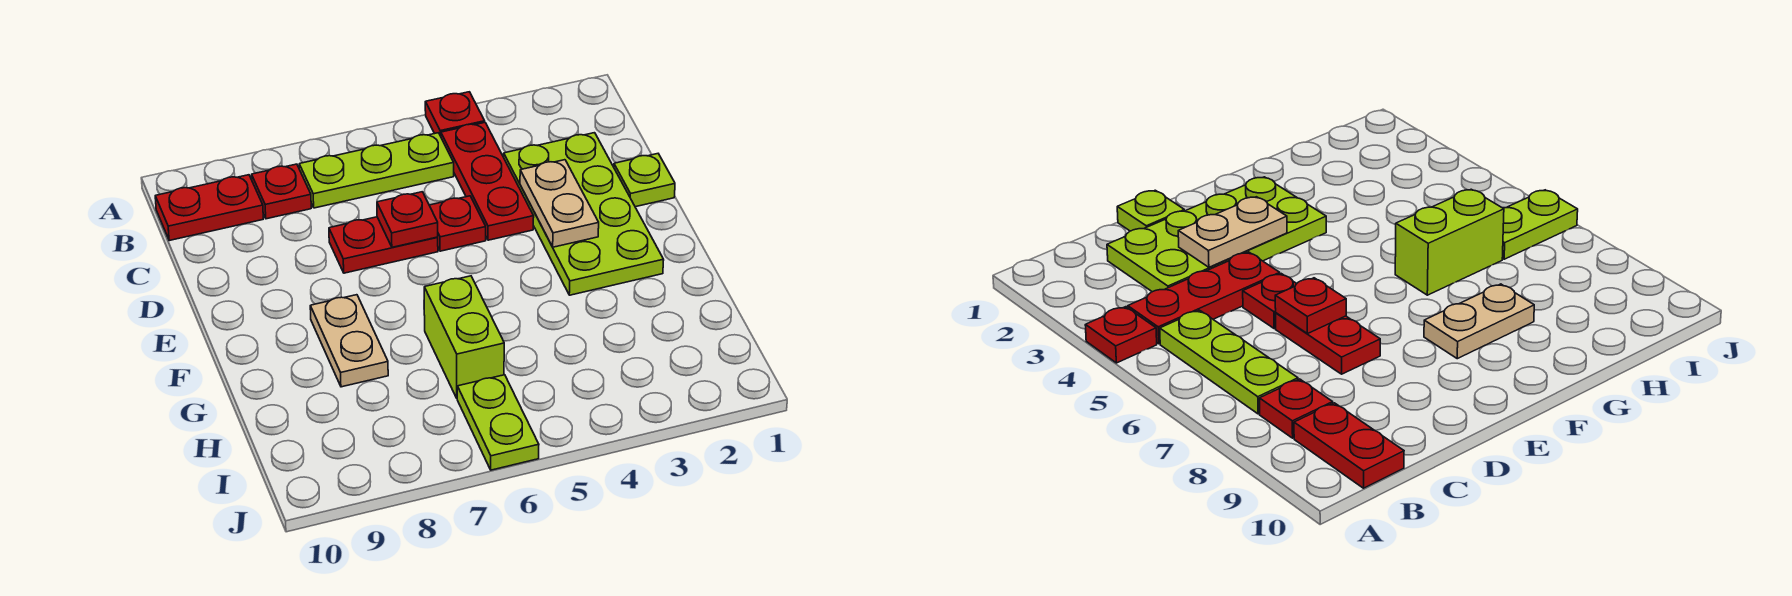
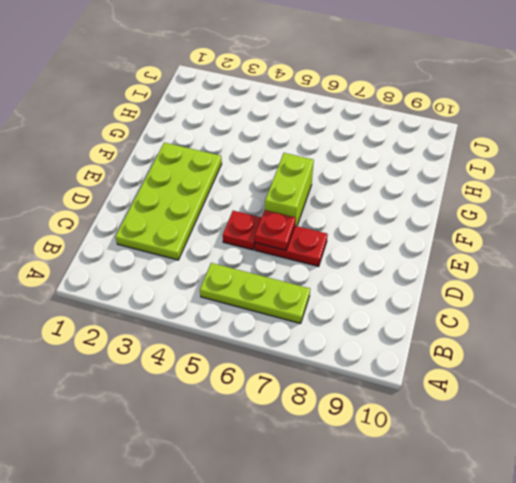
lime brick E6:F6 level 1 -> lime brick G6:H6 level 1
none -> red plate A4 level 1
none -> red plate B4:D4 level 1
none -> red plate B8 level 1

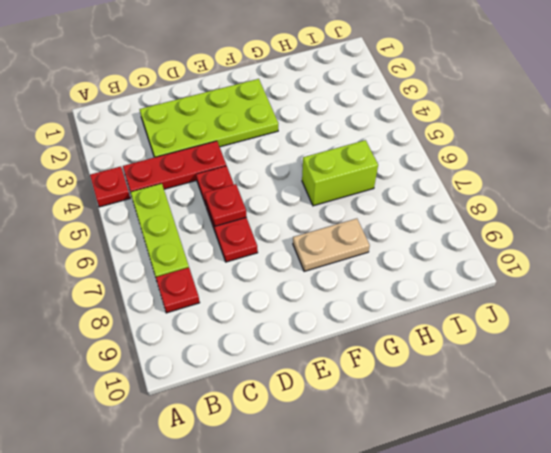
none -> red plate B9:B10 level 1
none -> lime plate D1 level 1
none -> lime plate I6:J6 level 1

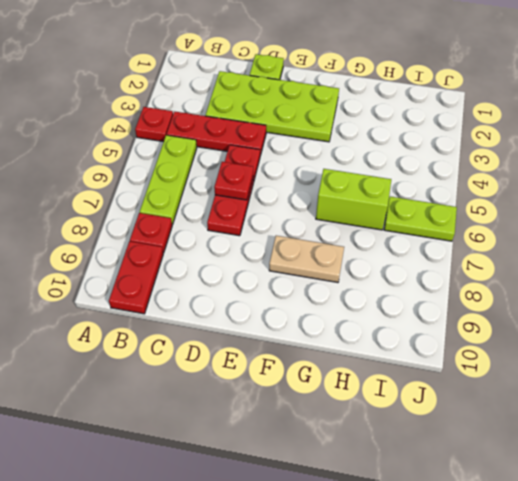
none -> tan plate D3:E3 level 2

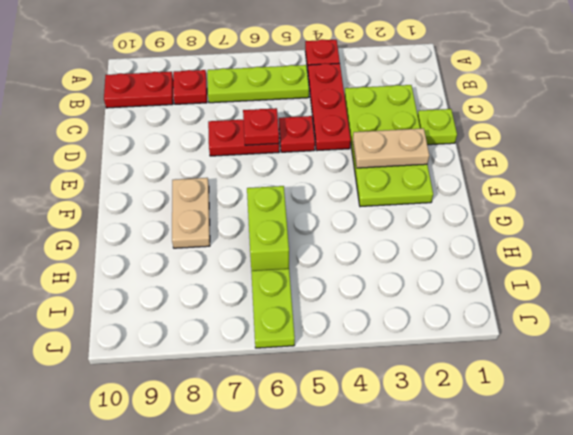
tan plate E2:E3 level 2 -> tan plate D3:E3 level 2

